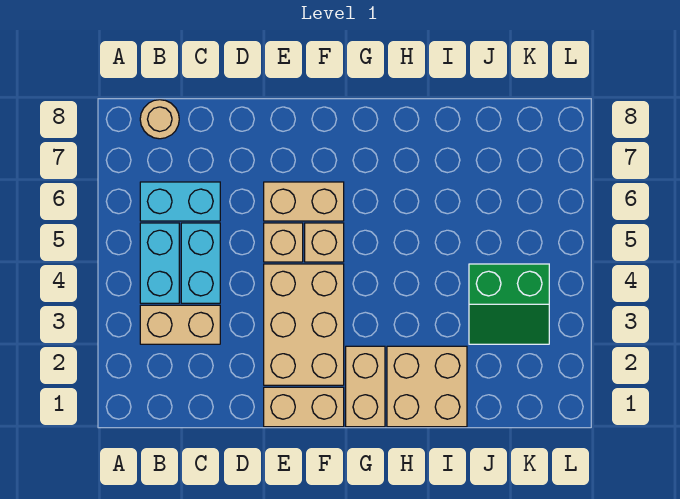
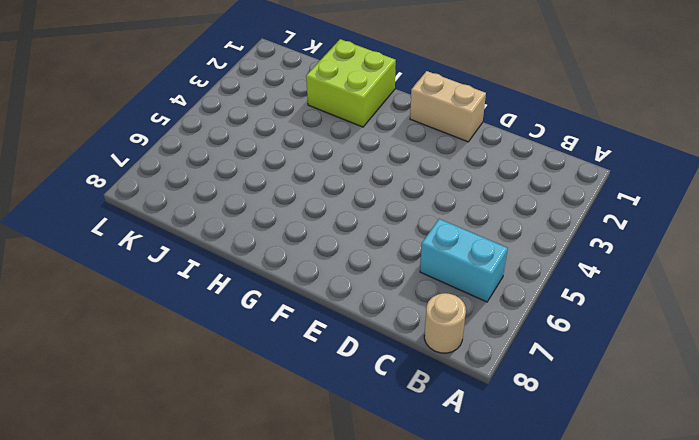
lime brick H1:I2 level 1 -> tan brick H1:I2 level 1
none -> tan brick B3:C3 level 1
none -> cyan brick B4:B5 level 1
none -> cyan brick C4:C5 level 1

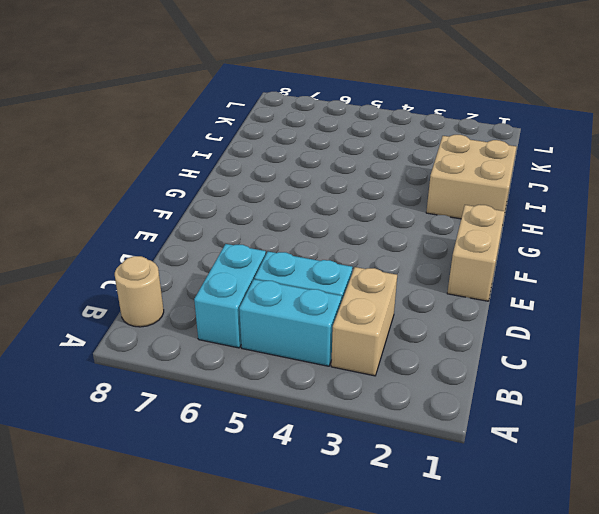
none -> tan brick E2:F4 level 1
none -> tan brick E5 level 1
none -> tan brick E6:F6 level 1

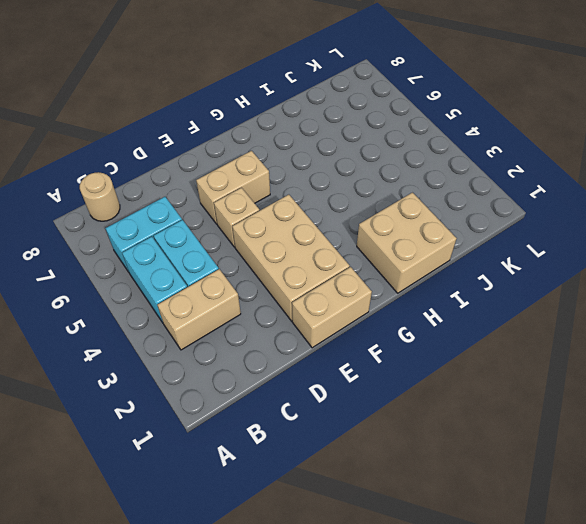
none -> tan brick F5 level 1
none -> tan brick G1:G2 level 1
none -> green slope J3:K4 level 1 top 4

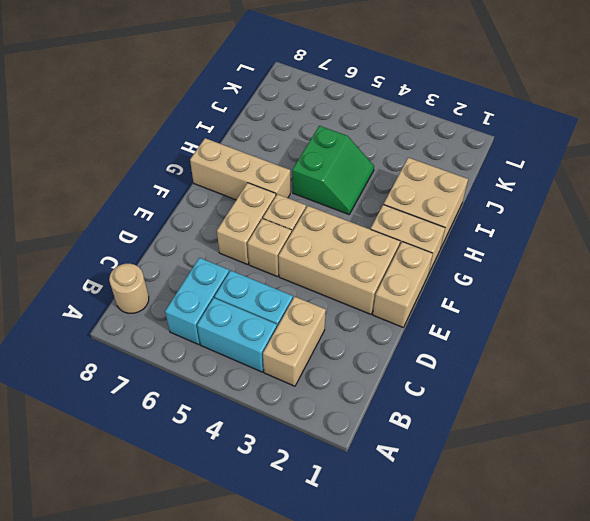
tan brick G6:G8 level 1 -> none
green slope H4:I5 level 1 top 5 -> green slope J3:K4 level 1 top 4

